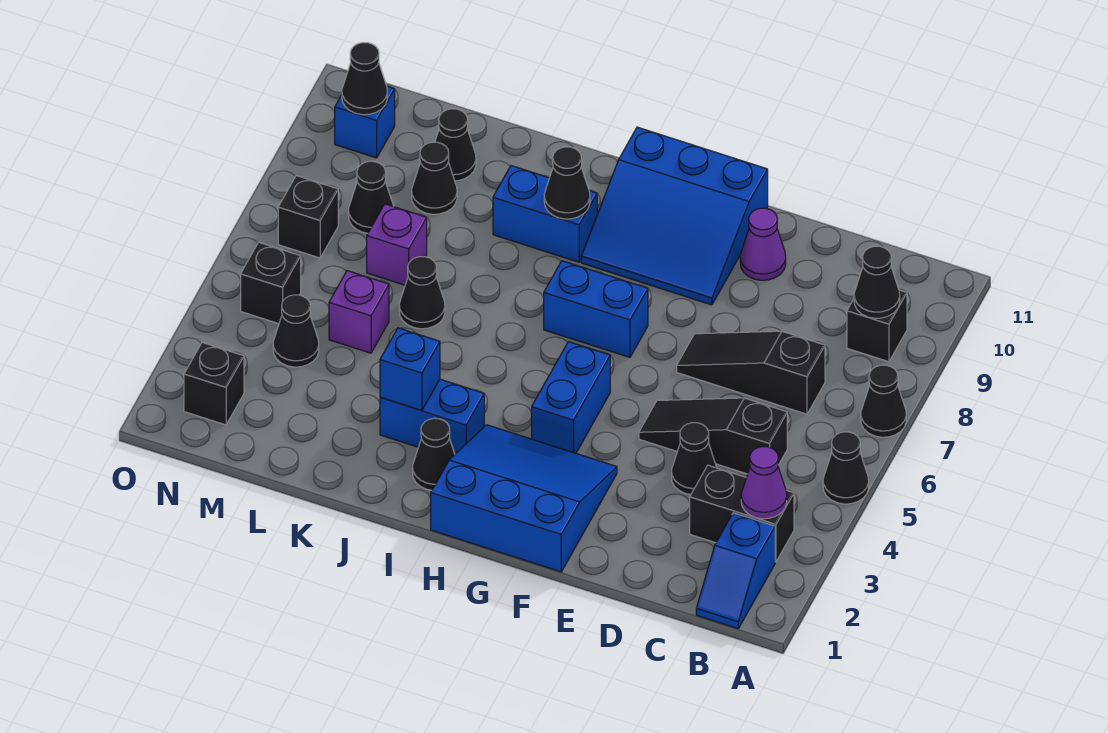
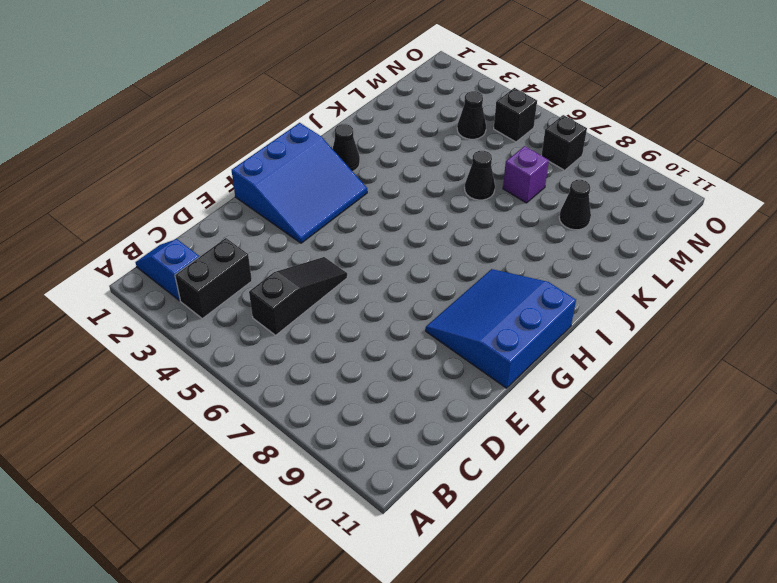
none -> black cone A5 level 1
none -> black cone A7 level 1
none -> black brick B9 level 1
none -> black slope C7:E7 level 1 top C

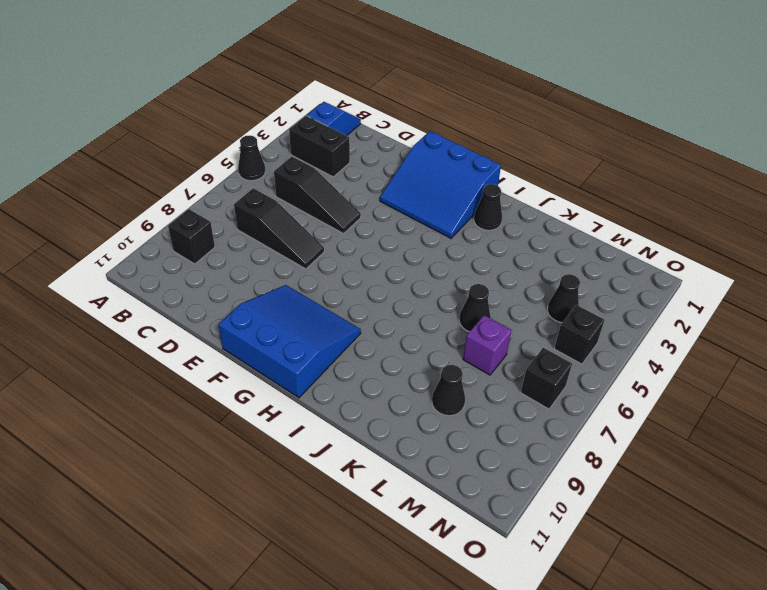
none -> black cone A7 level 1
none -> black cone D4 level 1
none -> purple cone E10 level 1
none -> blue brick G4:G5 level 1

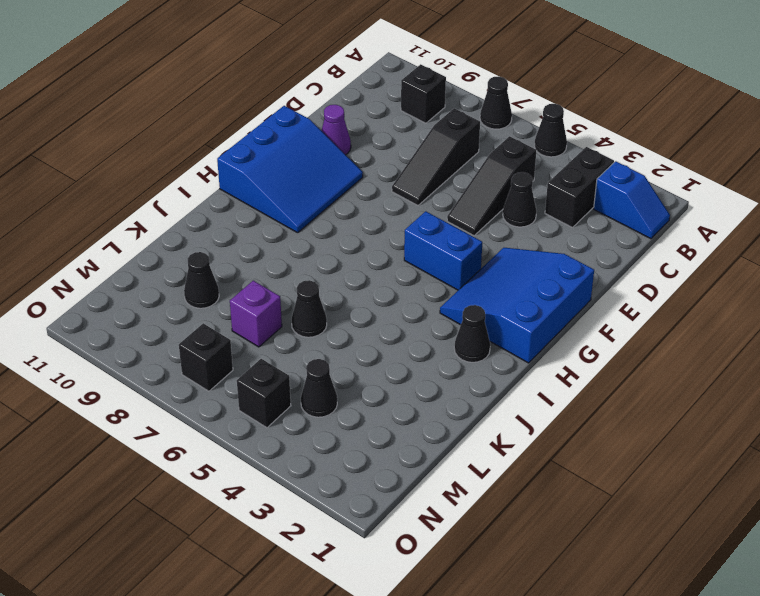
none -> blue brick G7:H7 level 1
none -> blue brick I3:J3 level 1
none -> blue brick I9:J9 level 1
none -> purple brick L5 level 1

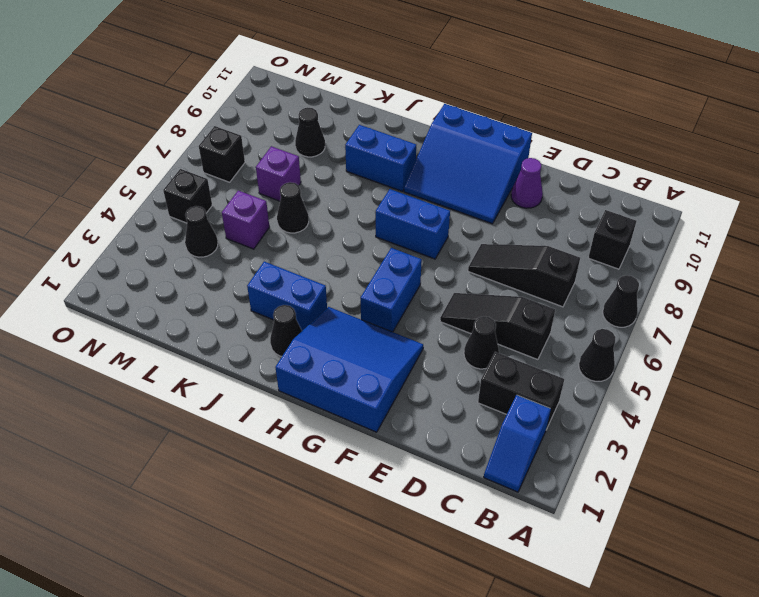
none -> black cone L10 level 1
none -> black cone M8 level 1
none -> black brick N2 level 1
none -> blue brick N10 level 1

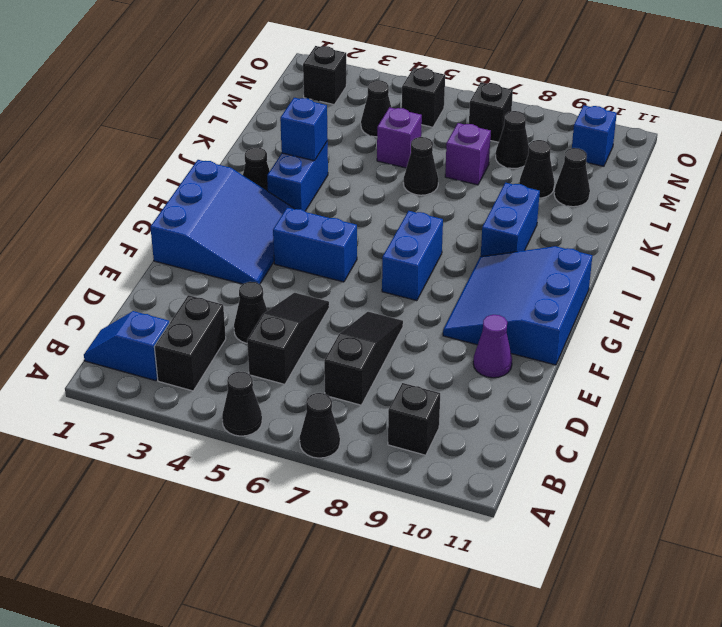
none -> purple cone B3 level 2
none -> black cone B9 level 2
none -> black cone I9 level 2
none -> black cone N10 level 2

